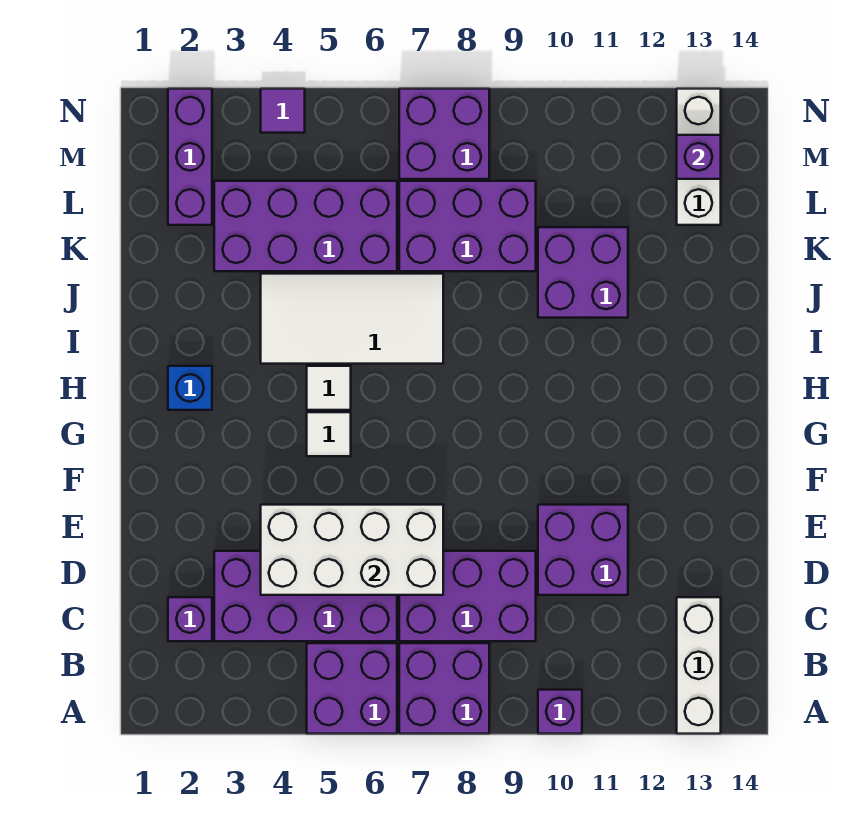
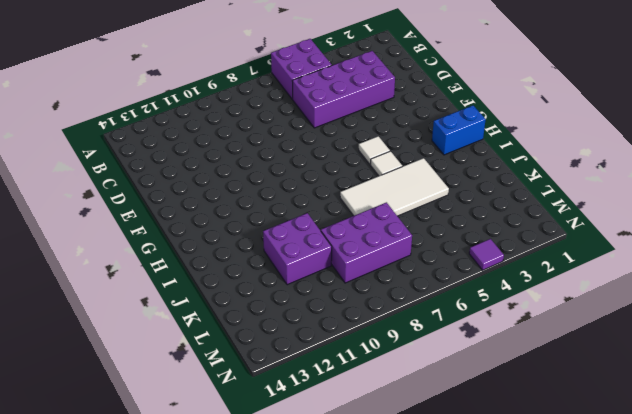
blue brick H1:H2 level 1 -> blue brick H2 level 1
none -> purple brick A7:B8 level 1
none -> purple brick A10 level 1
none -> white brick A13:C13 level 1

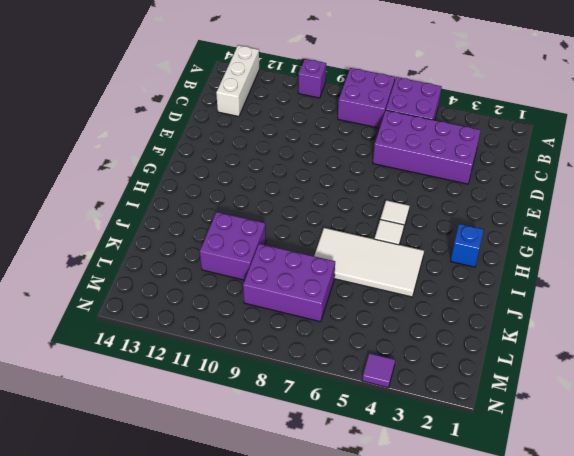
none -> purple brick C2 level 1
none -> purple brick C7:D9 level 1
none -> purple brick D10:E11 level 1

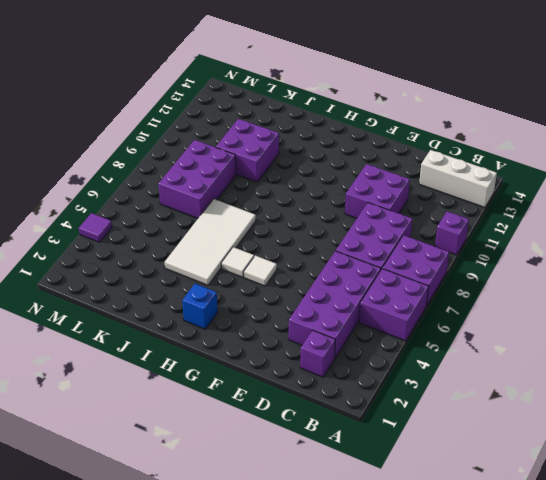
none -> purple brick K3:L6 level 1
none -> purple brick L2:N2 level 1
none -> white brick L13:N13 level 1

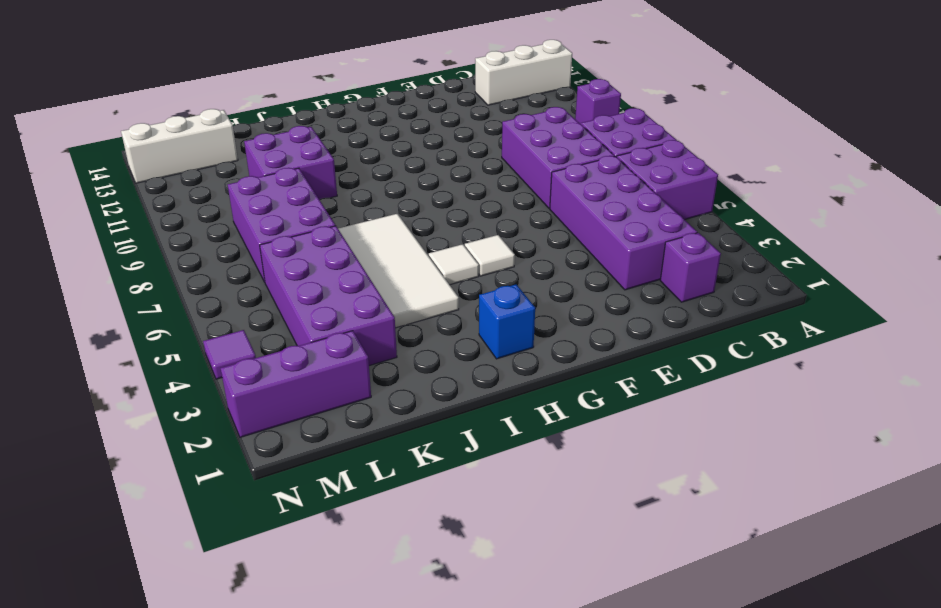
none -> purple brick D10:E11 level 1
none -> purple brick M7:N8 level 1
none -> white brick D4:E7 level 2

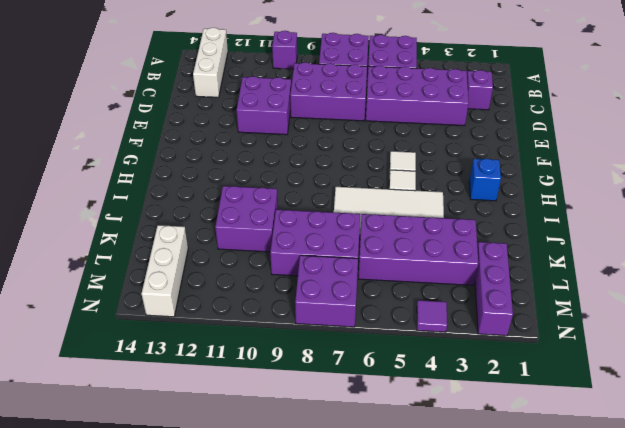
none -> white brick D4:E7 level 2
none -> purple brick M13 level 2

